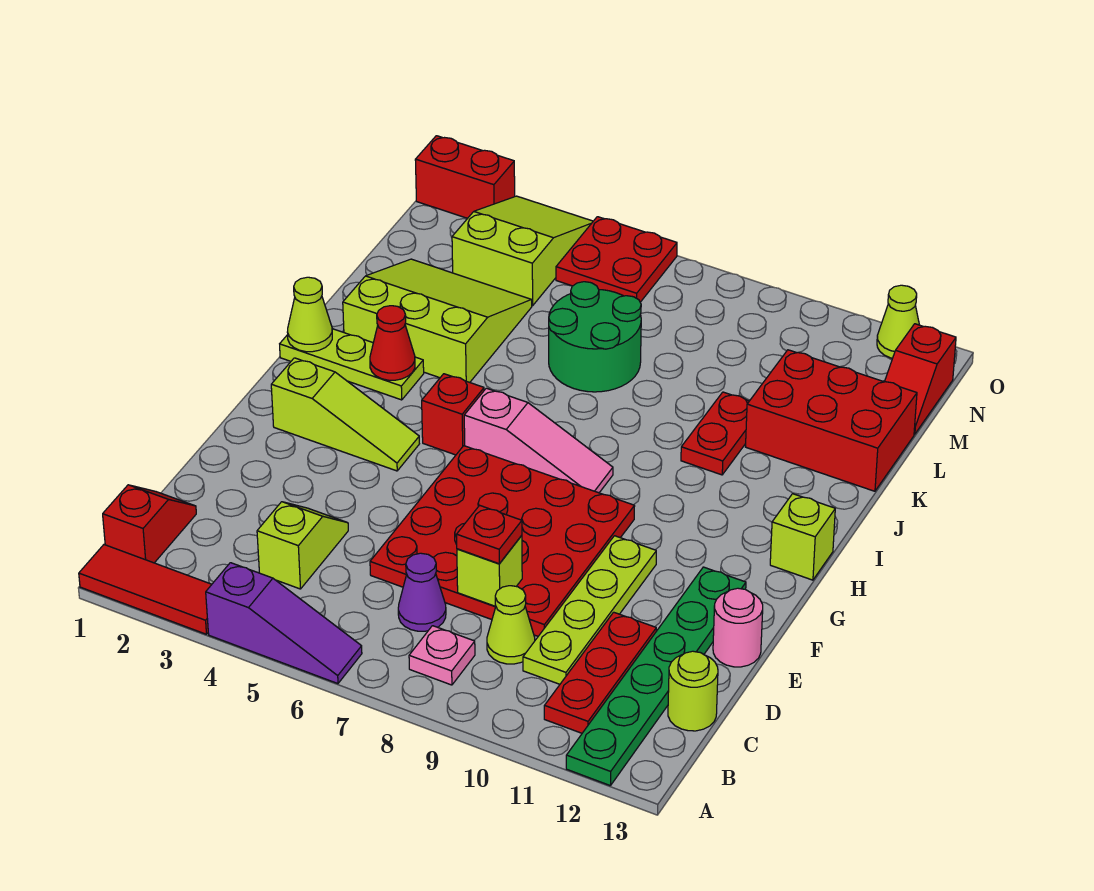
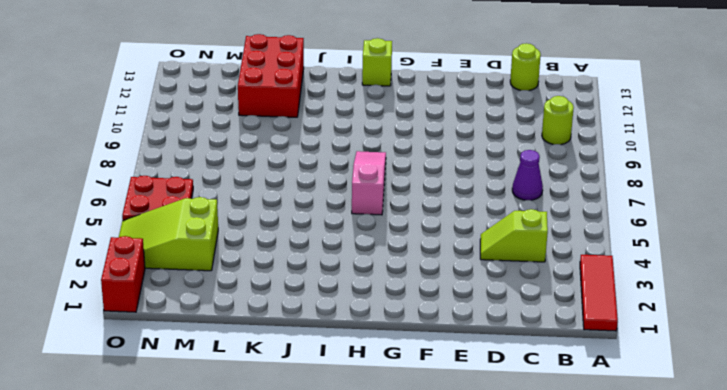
lime round brick B10 level 1 -> none
none -> purple slope A4:A6 level 1 top 4
none -> green plate A12:F12 level 1
none -> red slope B1:C1 level 1 top B
none -> pink plate B8 level 1

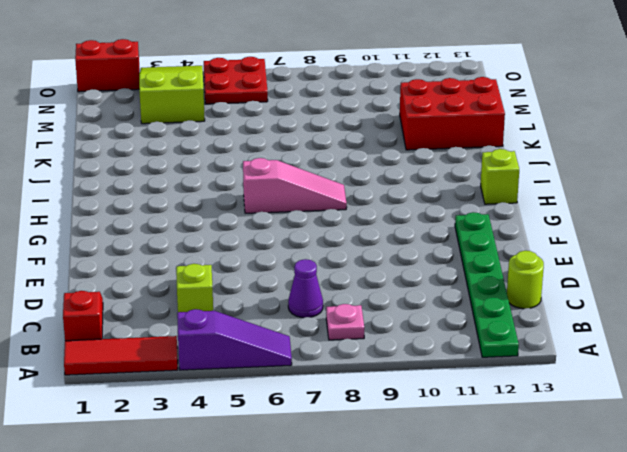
none -> red plate B11:D11 level 1
none -> lime cone C9 level 1
none -> lime plate C10:F10 level 1
none -> red plate D6:G9 level 1

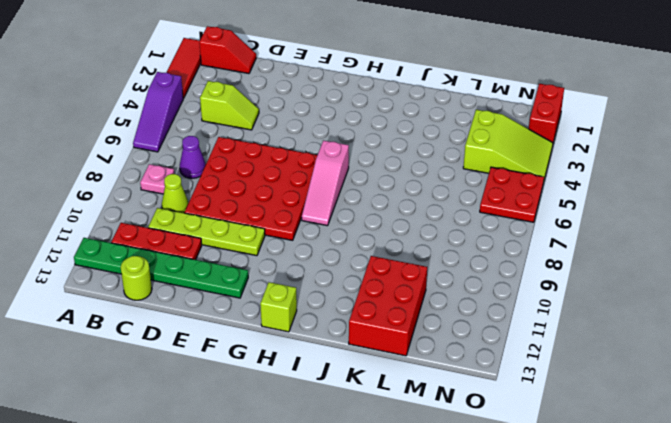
none -> pink round brick E13 level 1
none -> lime slope G2:G4 level 1 top 2
none -> red brick H5 level 1
none -> lime plate I1:I3 level 1

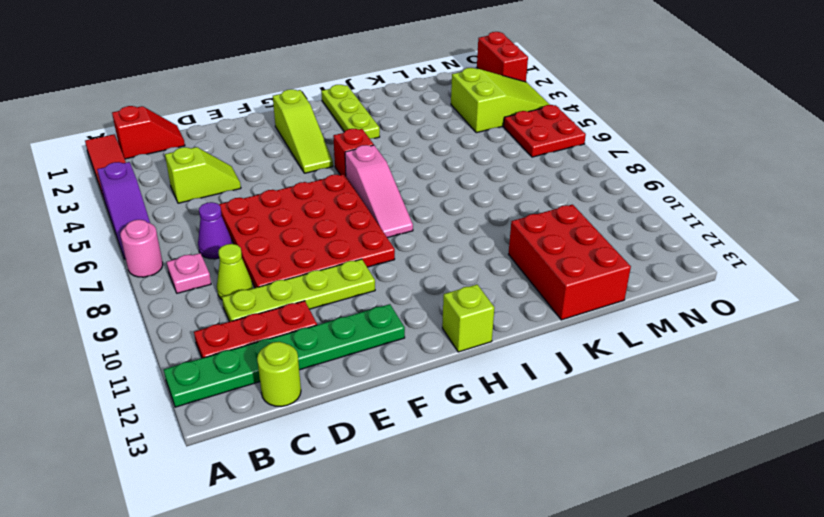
pink round brick A7 level 1 -> pink round brick E13 level 1
none -> lime slope J2:L4 level 1 top J
none -> red plate J10:K10 level 1
none -> green round brick K6:L7 level 1
none -> red slope M13:N13 level 1 top N

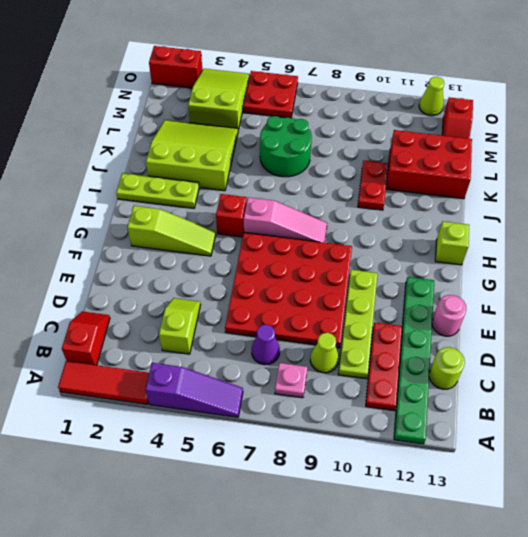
none -> lime brick D8 level 2
none -> lime cone I1 level 2
none -> red cone I3 level 2
none -> red plate D8 level 3

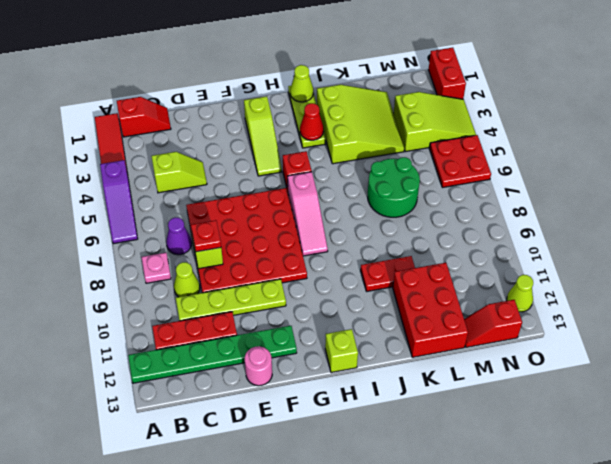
none -> lime round brick C13 level 1

